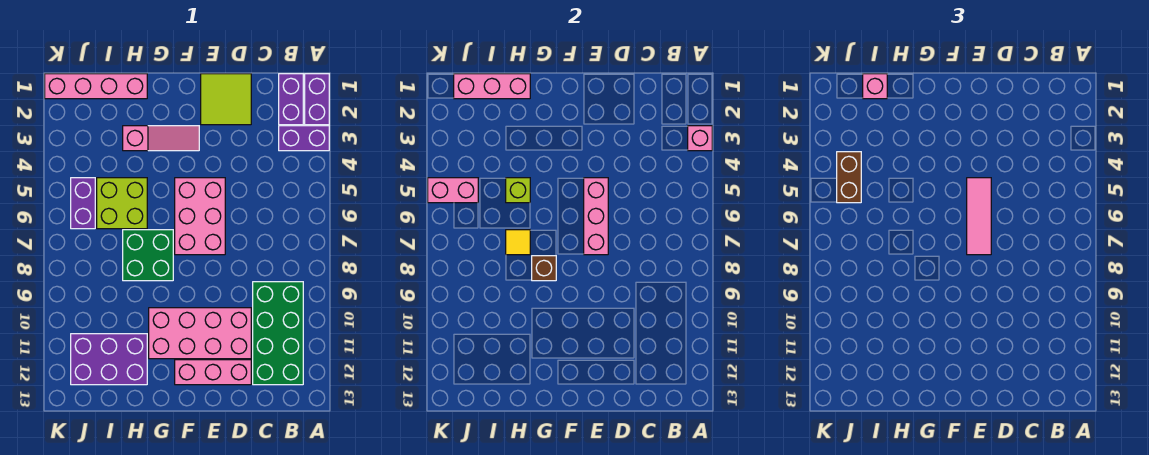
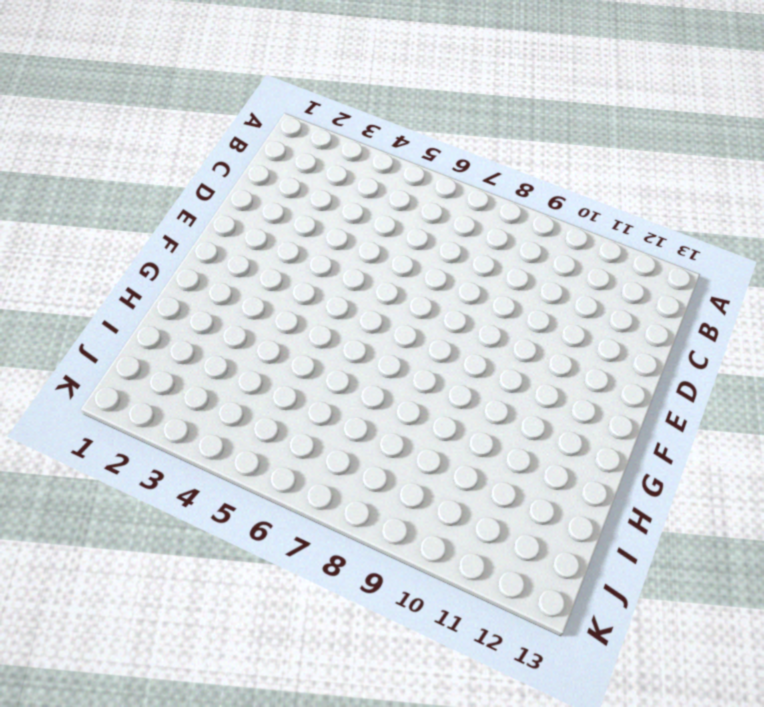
none -> purple brick A1:A2 level 1
none -> purple brick A3:B3 level 1
none -> purple brick B1:B2 level 1

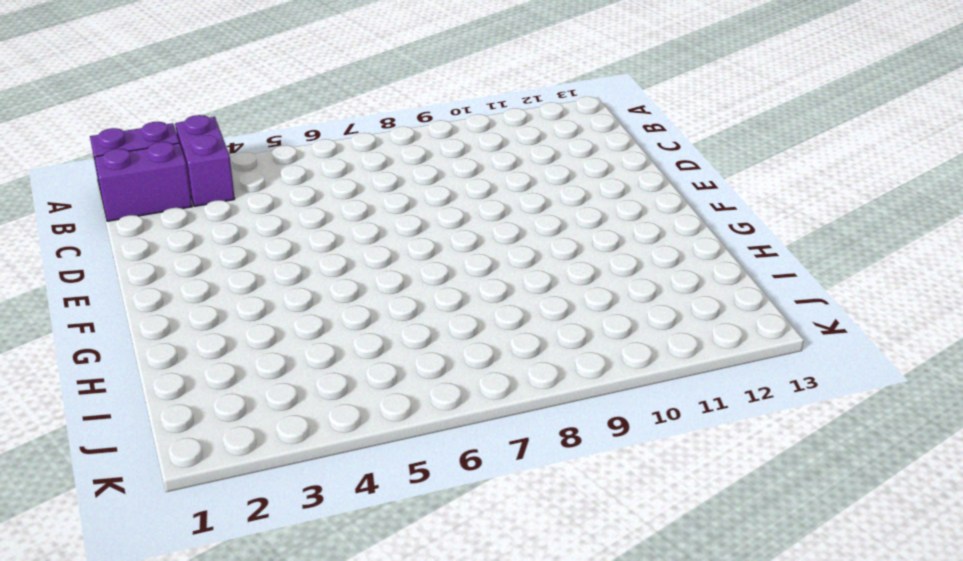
none -> green brick B9:C12 level 1
none -> lime tile D1:E2 level 1
none -> pink brick D10:G11 level 1

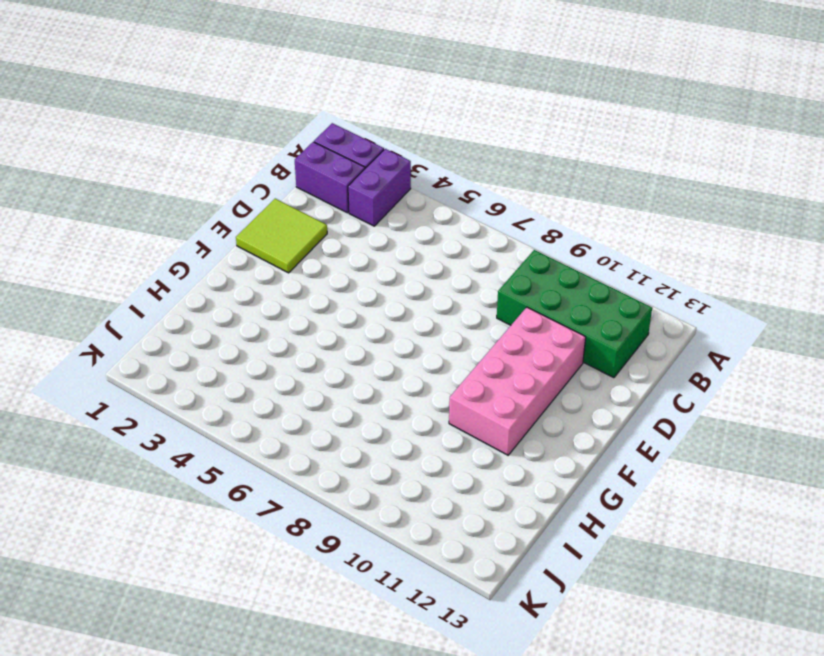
none -> pink brick D12:F12 level 1
none -> pink brick E5:F7 level 1
none -> pink slope F3:H3 level 1 top H

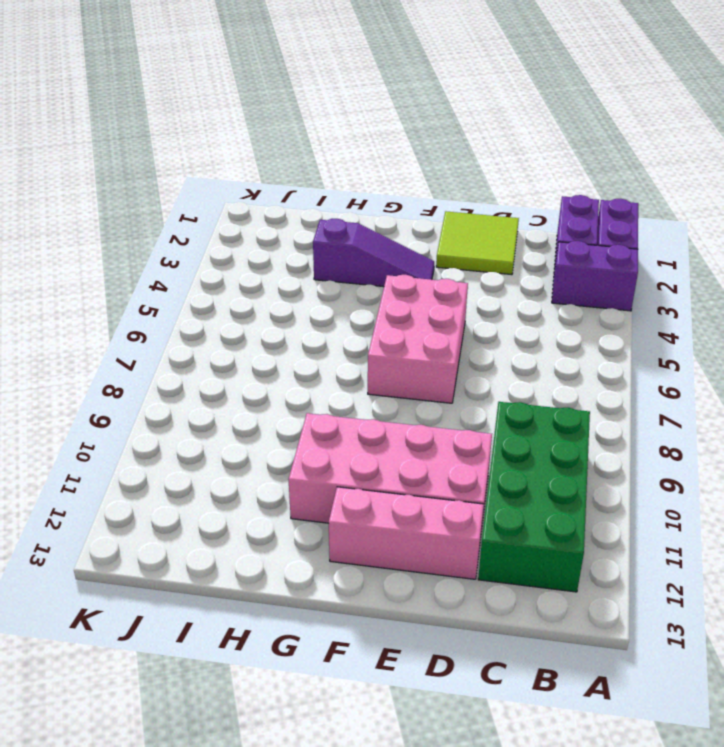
purple slope F3:H3 level 1 top H -> pink slope F3:H3 level 1 top H
none -> green brick G7:H8 level 1
none -> pink brick H1:K1 level 1
none -> lime brick H5:I6 level 1

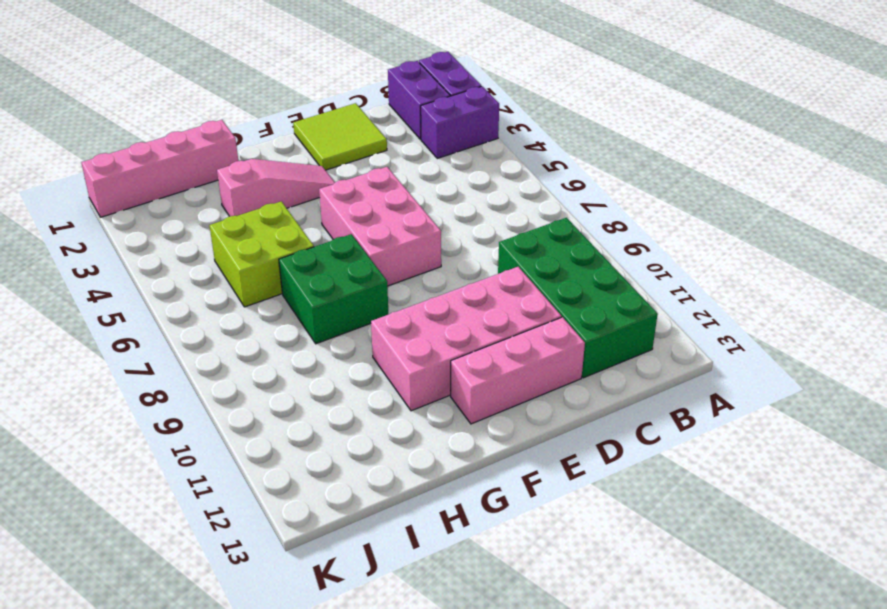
none -> purple brick H11:J12 level 1
none -> purple brick J5:J6 level 1
none -> pink brick A3 level 2

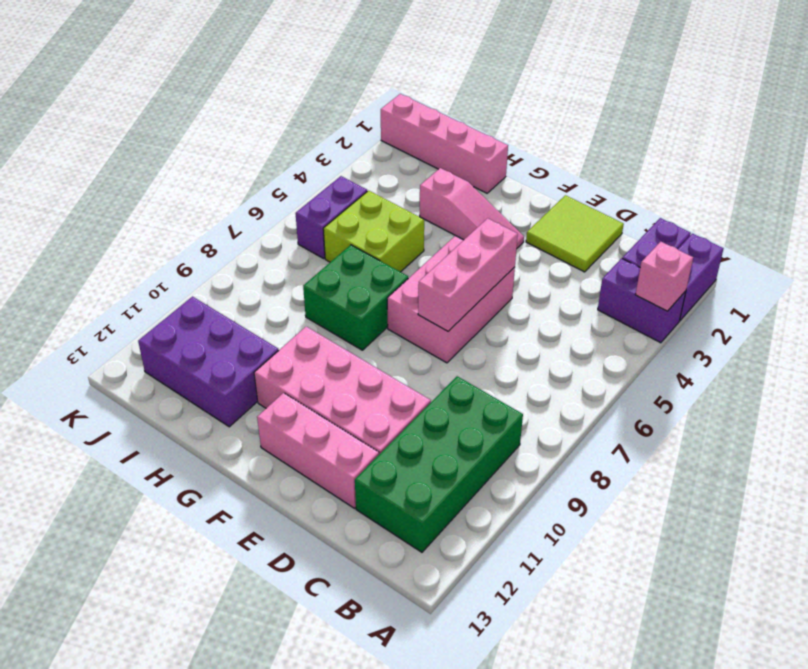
none -> brown brick G8 level 2
none -> pink brick H1:J1 level 2
none -> lime brick H5 level 2

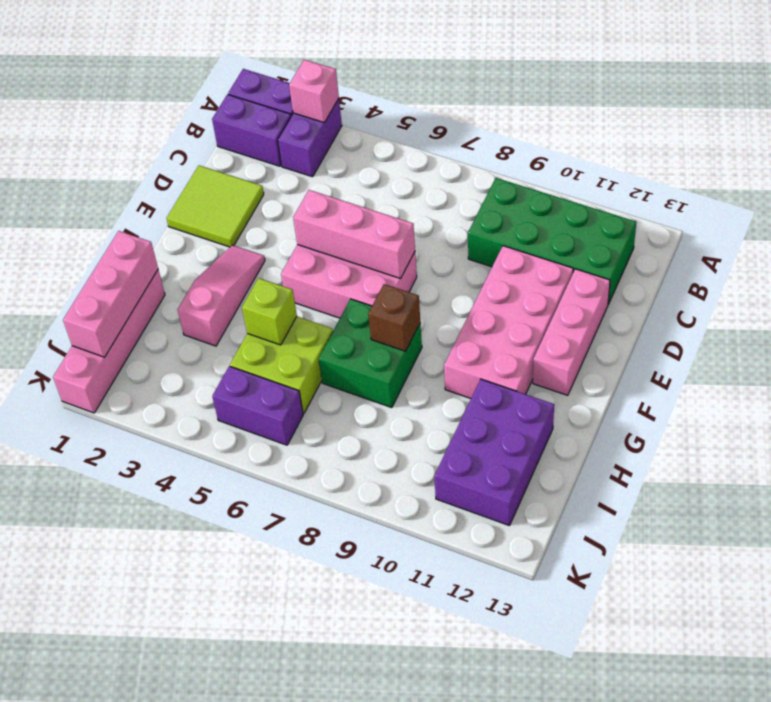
none -> yellow tile H7 level 2
none -> pink brick J5:K5 level 2
none -> pink tile E5:E7 level 3

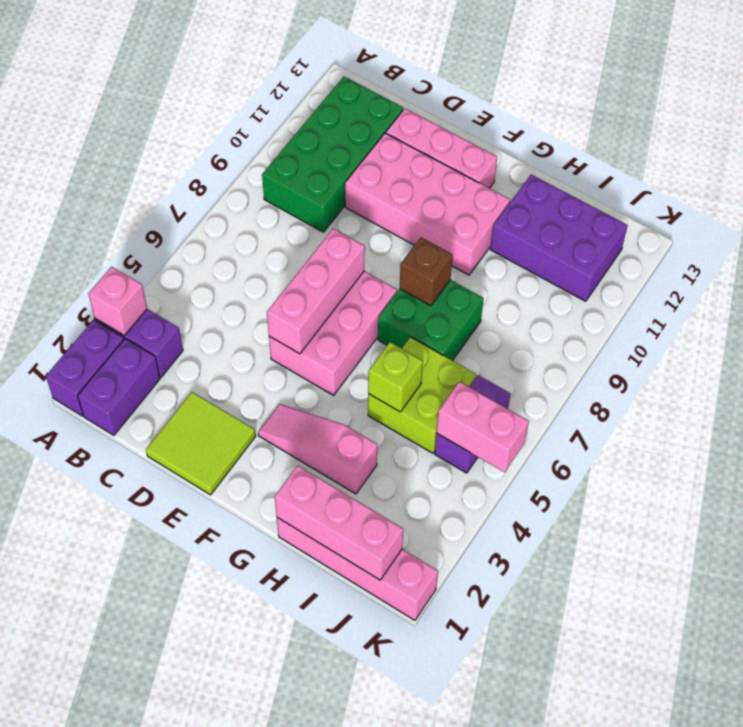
none -> yellow tile H7 level 2
none -> pink tile E5:E7 level 3
none -> pink brick I1 level 3

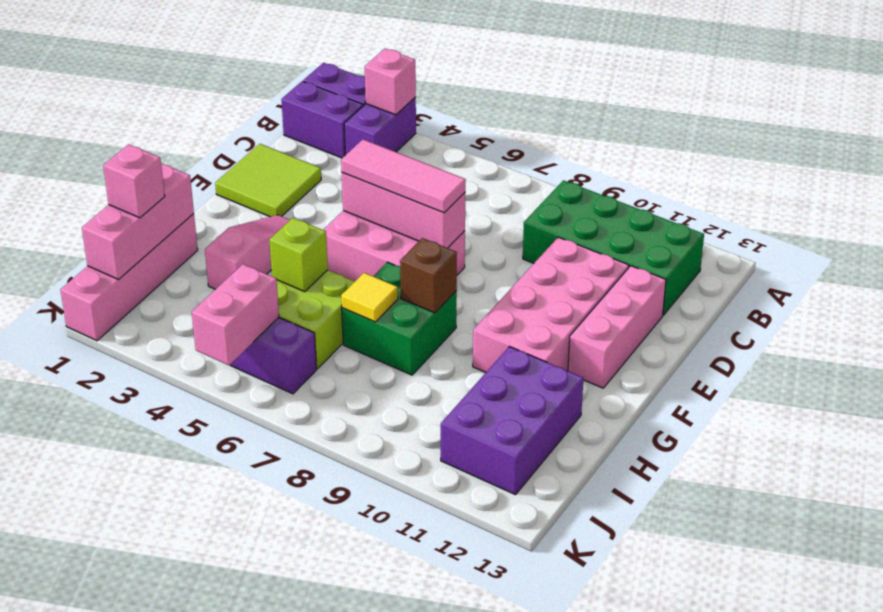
none -> brown brick J4:J5 level 3

